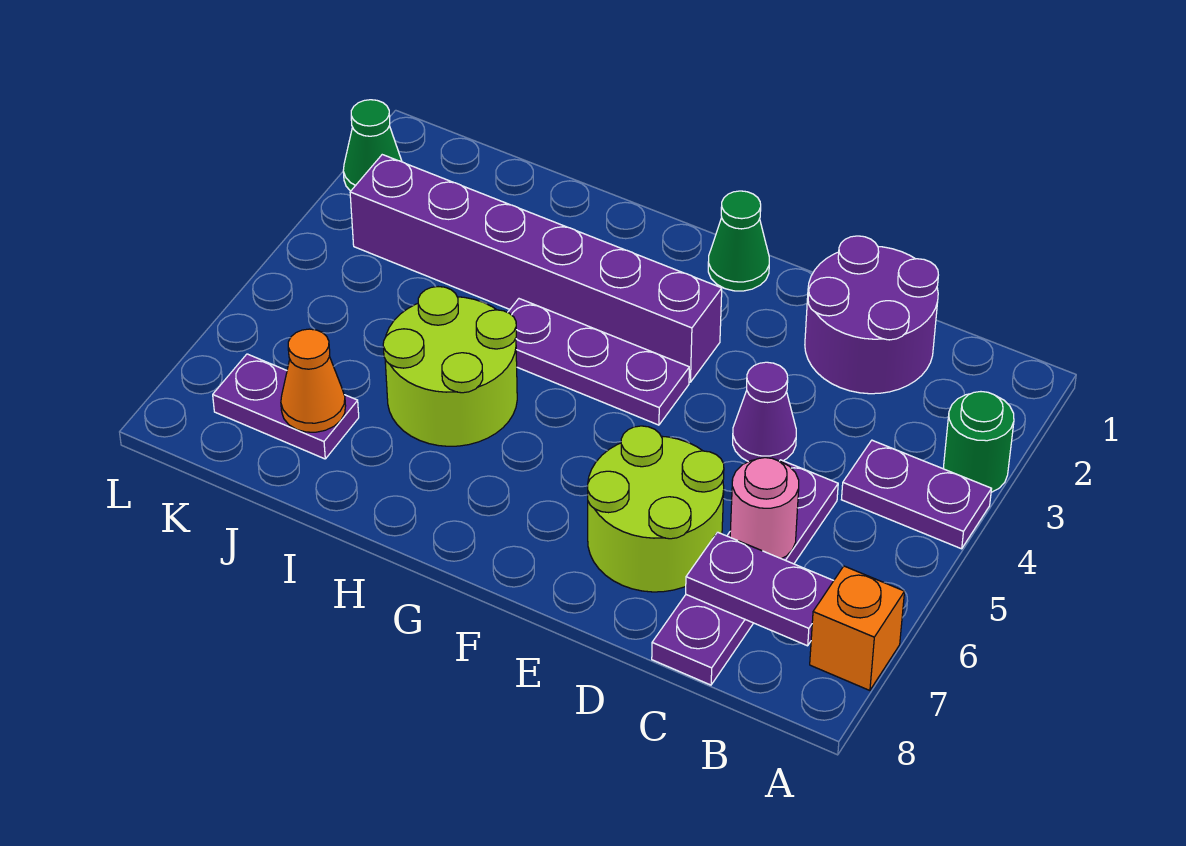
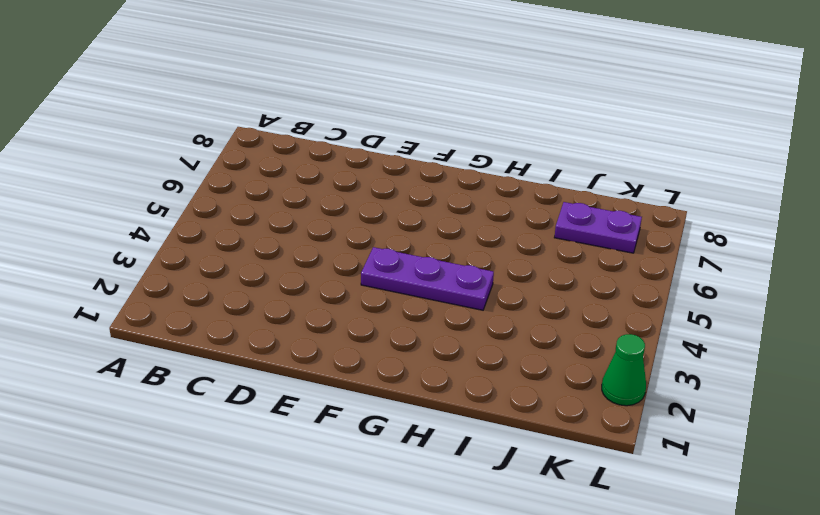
none -> green round brick A3 level 1
none -> purple plate A4:B4 level 1
none -> orange brick A7 level 1

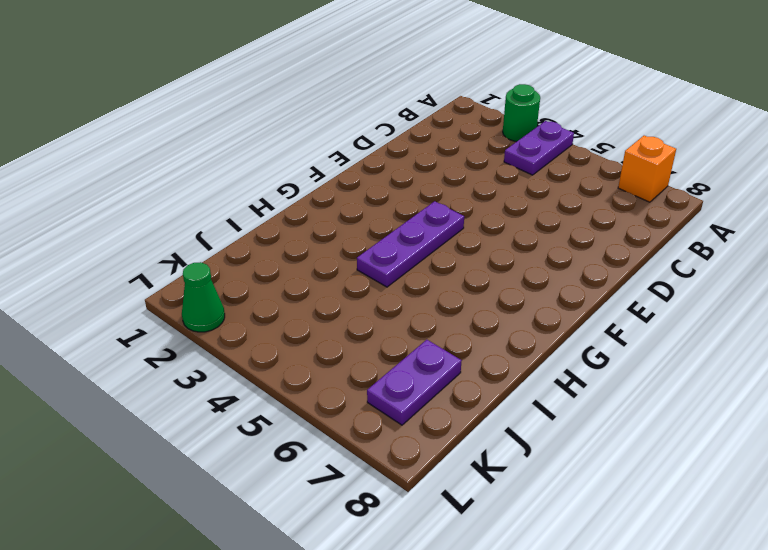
none -> purple round brick C1:D2 level 1
none -> purple plate C5:C8 level 1
none -> purple cone D4 level 1

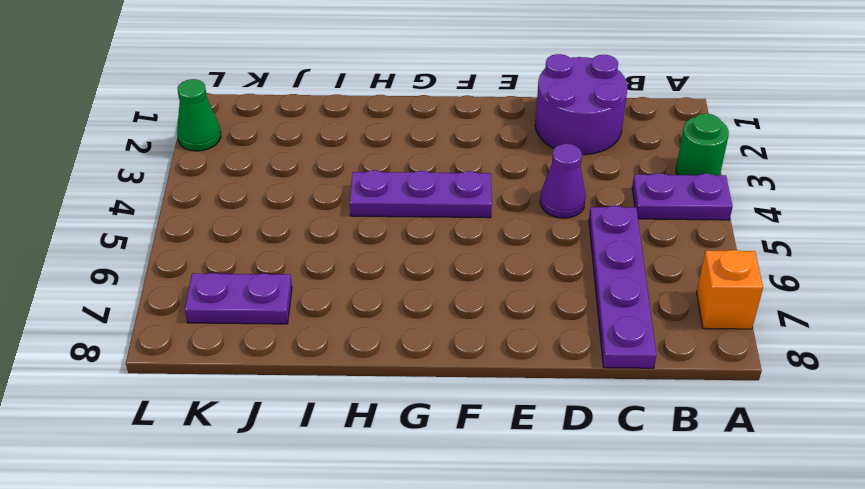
none -> lime round brick D6:E7 level 1
none -> green cone F1 level 1
none -> purple brick F3:K3 level 1

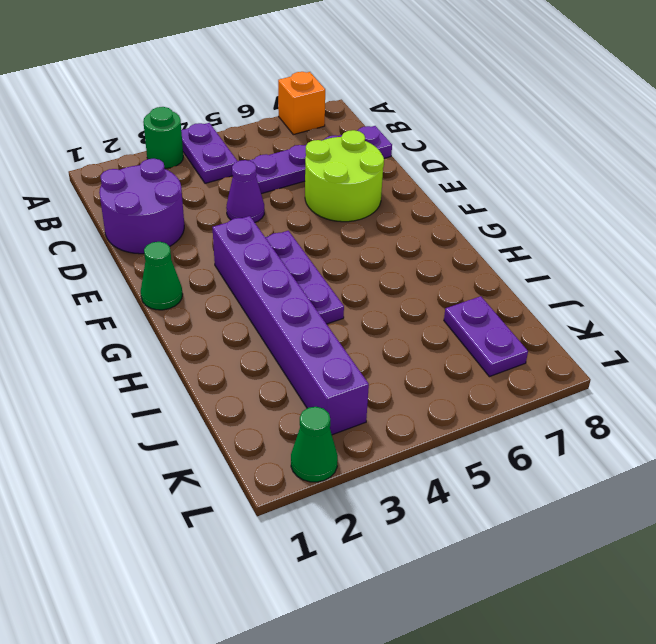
none -> lime round brick H5:I6 level 1
none -> purple plate B7:C7 level 2
none -> pink round brick C6 level 2

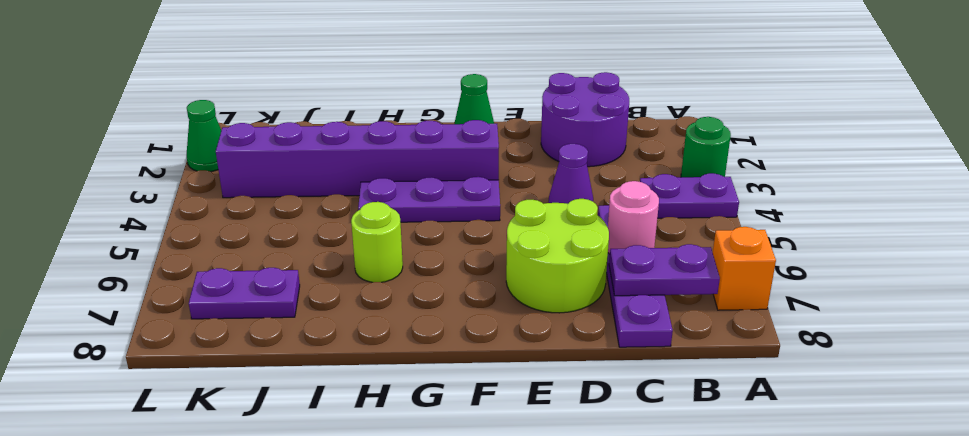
lime round brick H6 level 1 -> lime round brick H5:I6 level 1
none -> orange cone J7 level 2

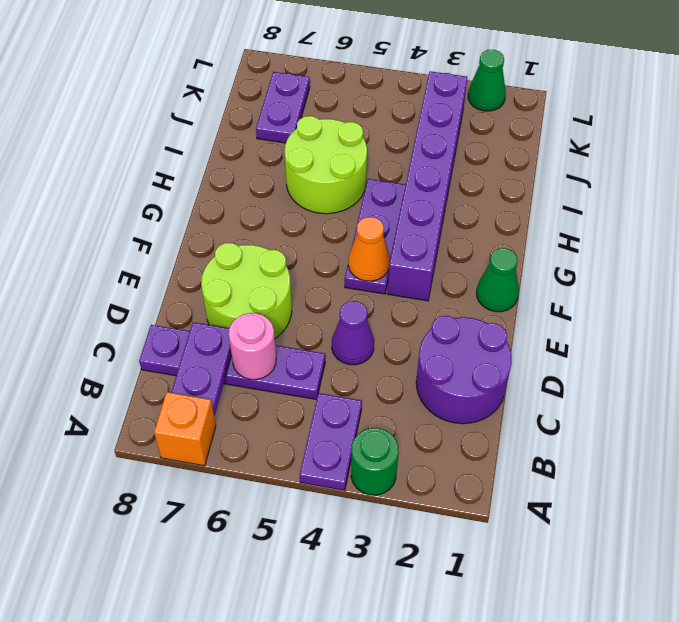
orange cone F4 level 2 -> orange cone J7 level 2

